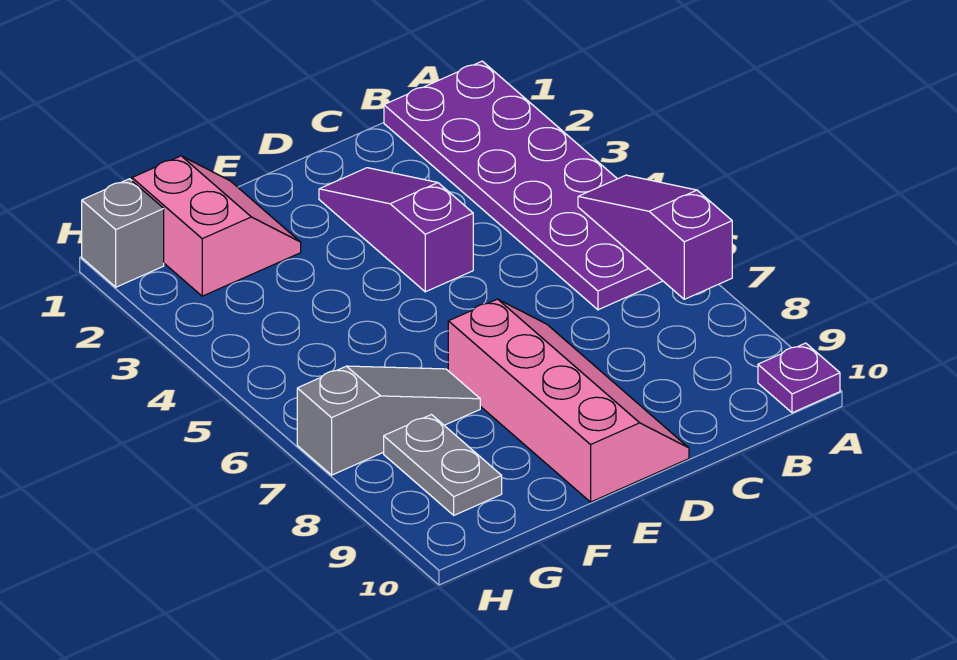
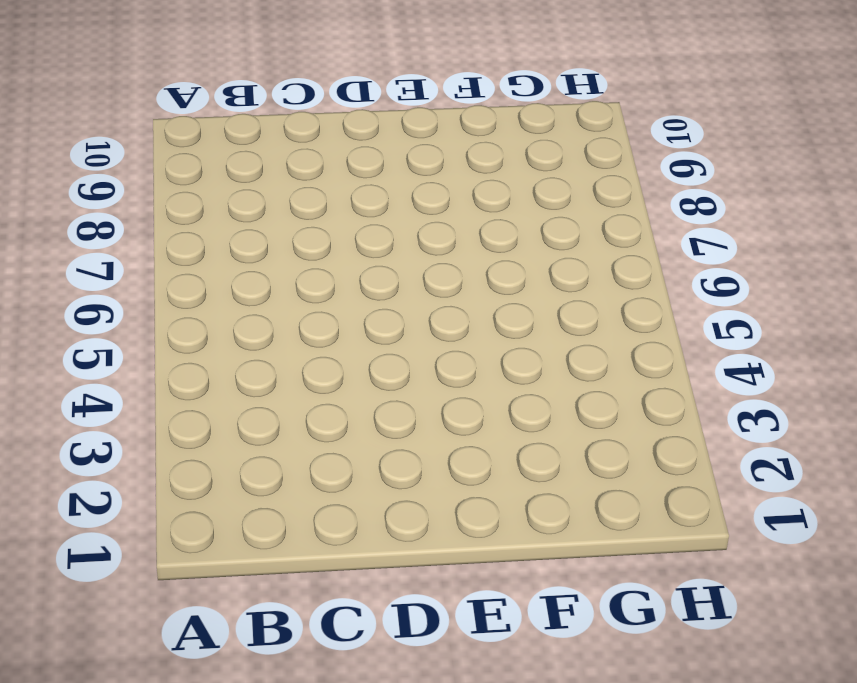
none -> purple plate A1:B6 level 1
none -> purple plate A10 level 1

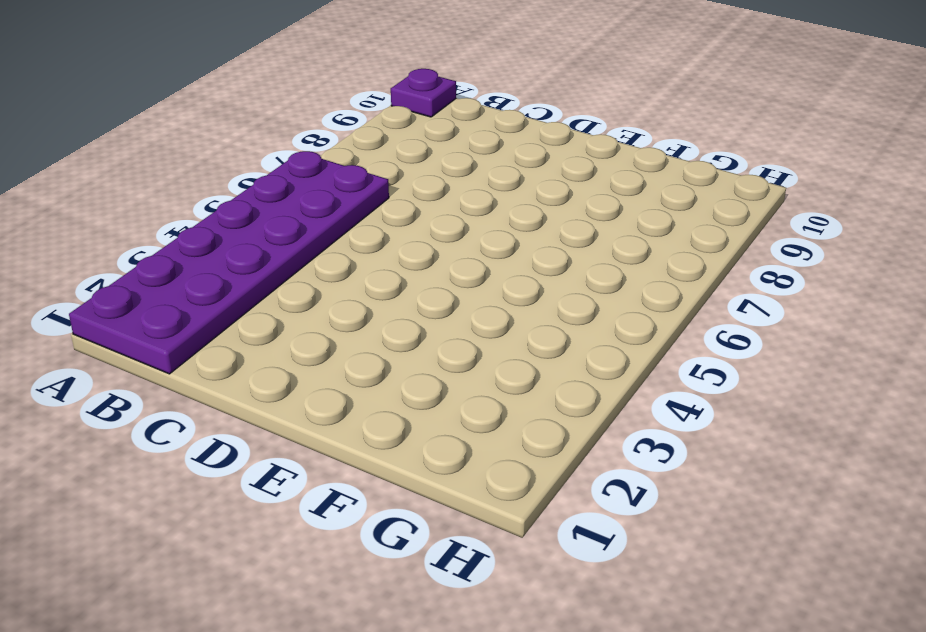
none -> purple slope D2:D4 level 1 top 4
none -> pink slope D7:E10 level 1 top E

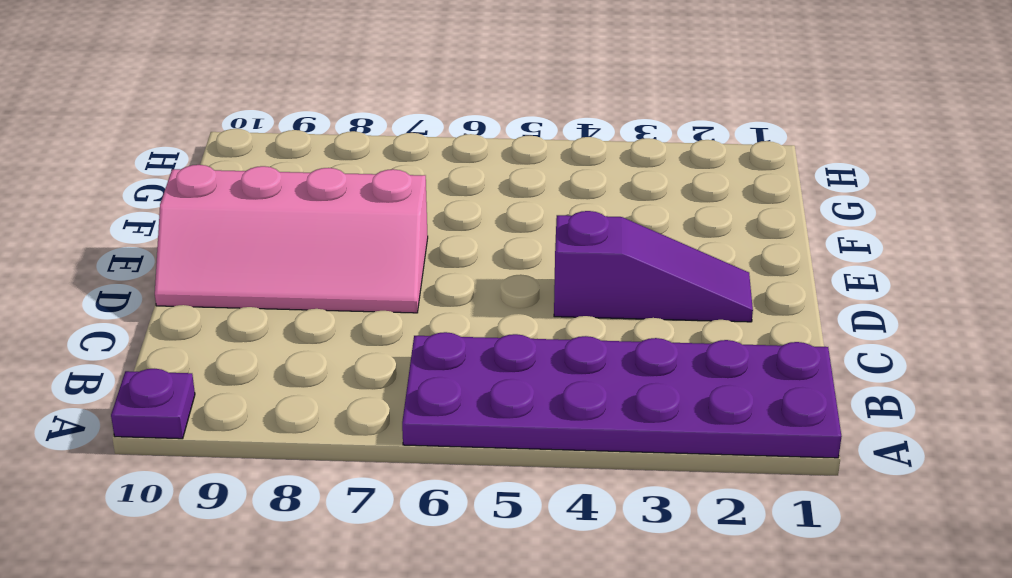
none -> pink slope F1:G2 level 1 top G
none -> grey slope F7:H7 level 1 top H

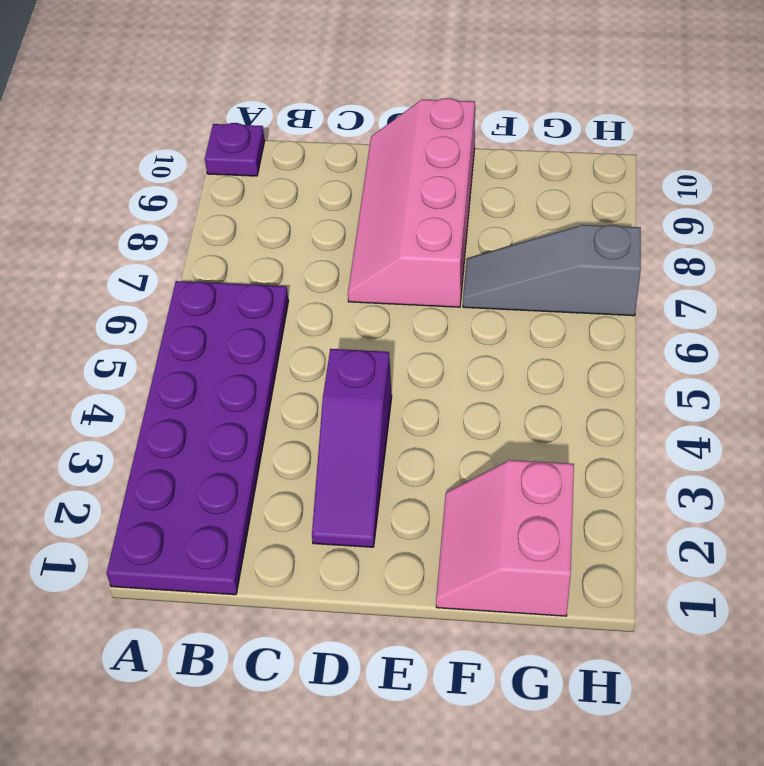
none -> grey plate G8:G9 level 1
none -> grey brick H1 level 1

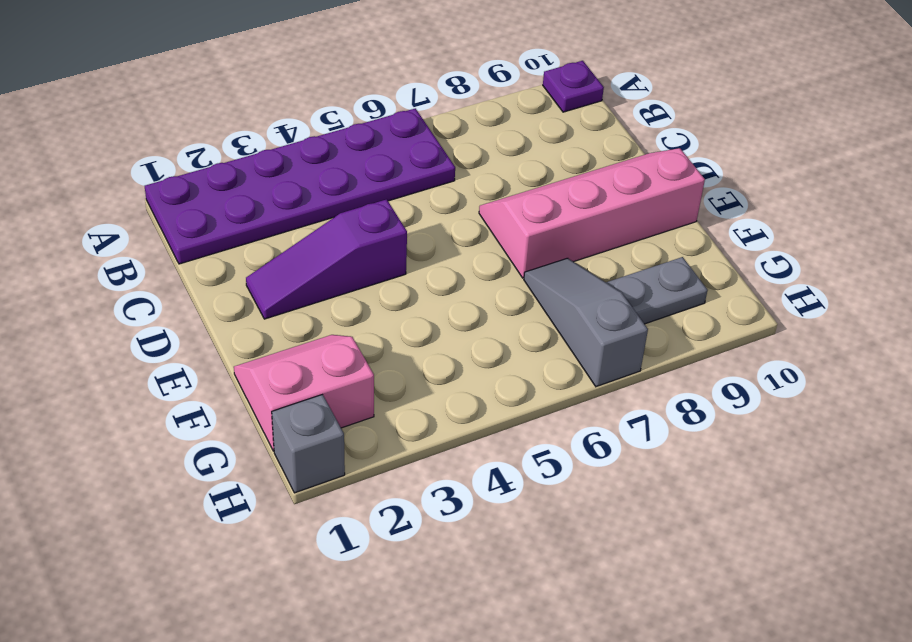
none -> purple slope A5:A7 level 2 top 7

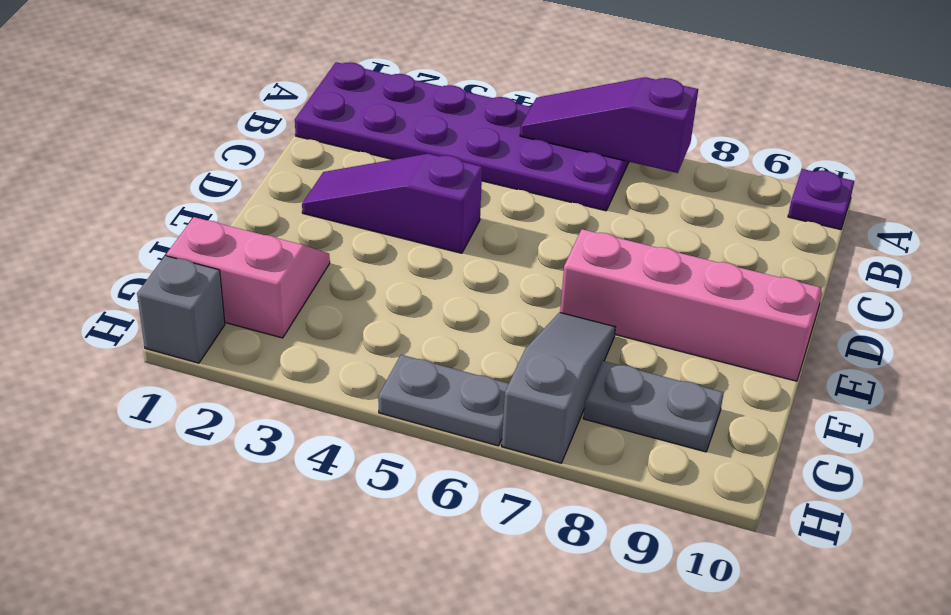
grey plate H5:H6 level 1 -> none

